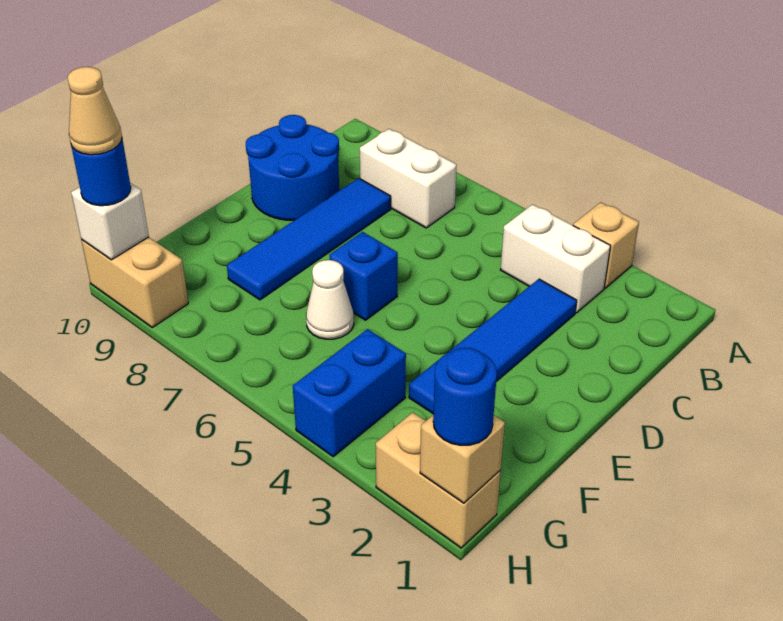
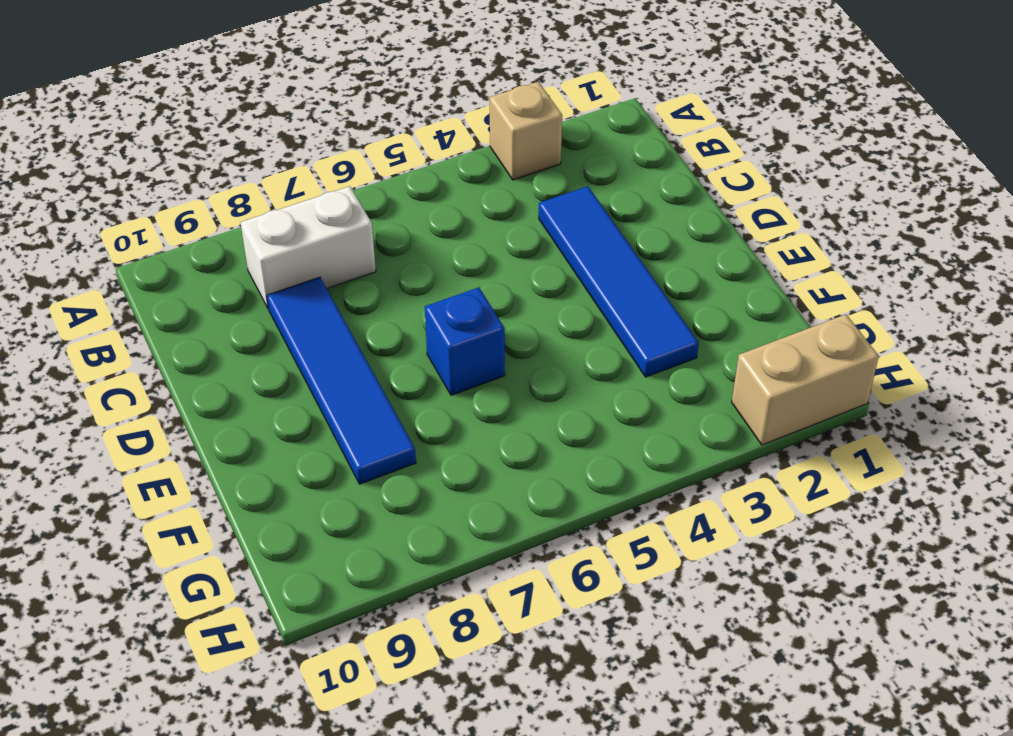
none -> white brick B3:B4 level 1
none -> blue round brick C9:D10 level 1
none -> white cone F6 level 1

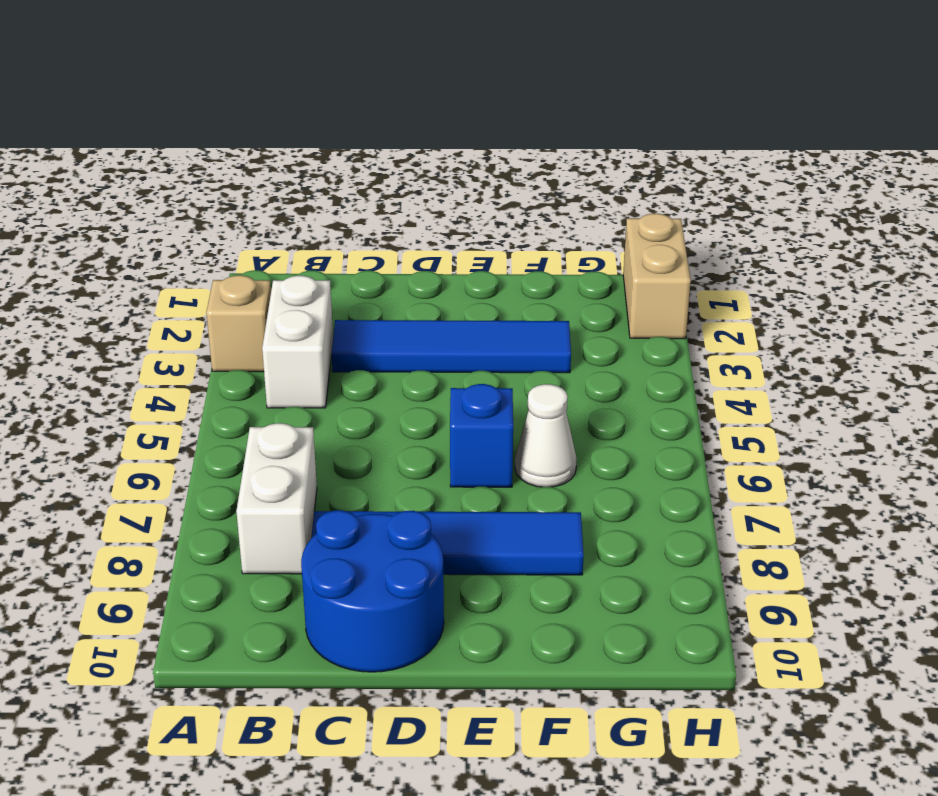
none -> blue brick G4:H4 level 1
none -> tan brick H9:H10 level 1
none -> tan brick H1 level 2

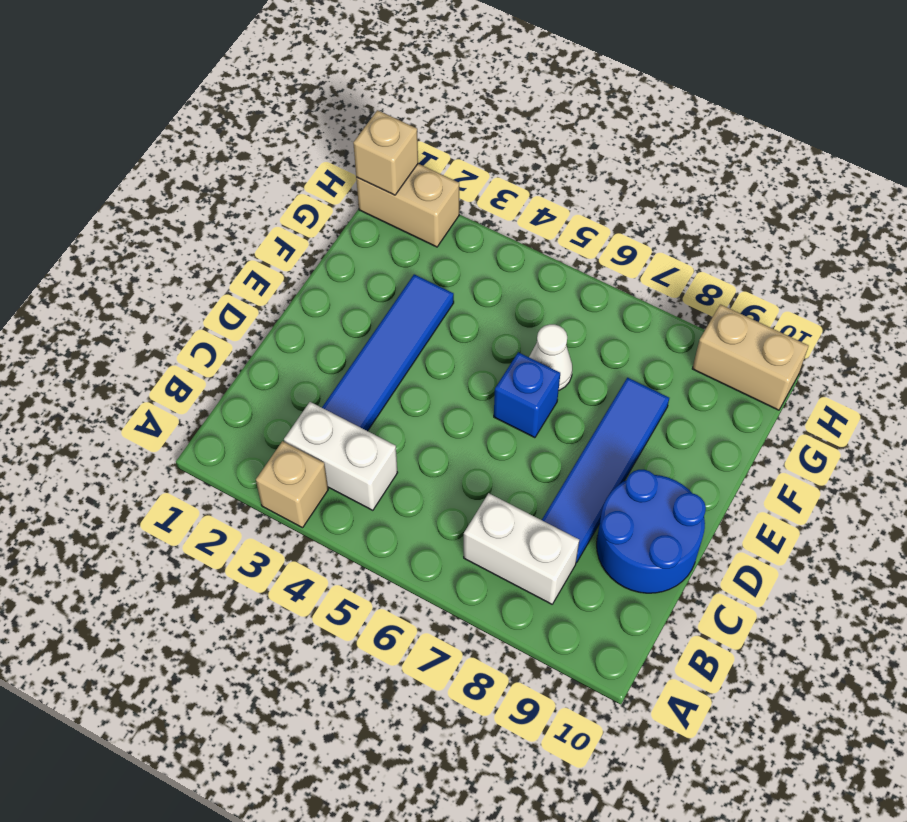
none -> blue brick G4:H4 level 1
none -> white brick H10 level 2
none -> blue round brick H1 level 3

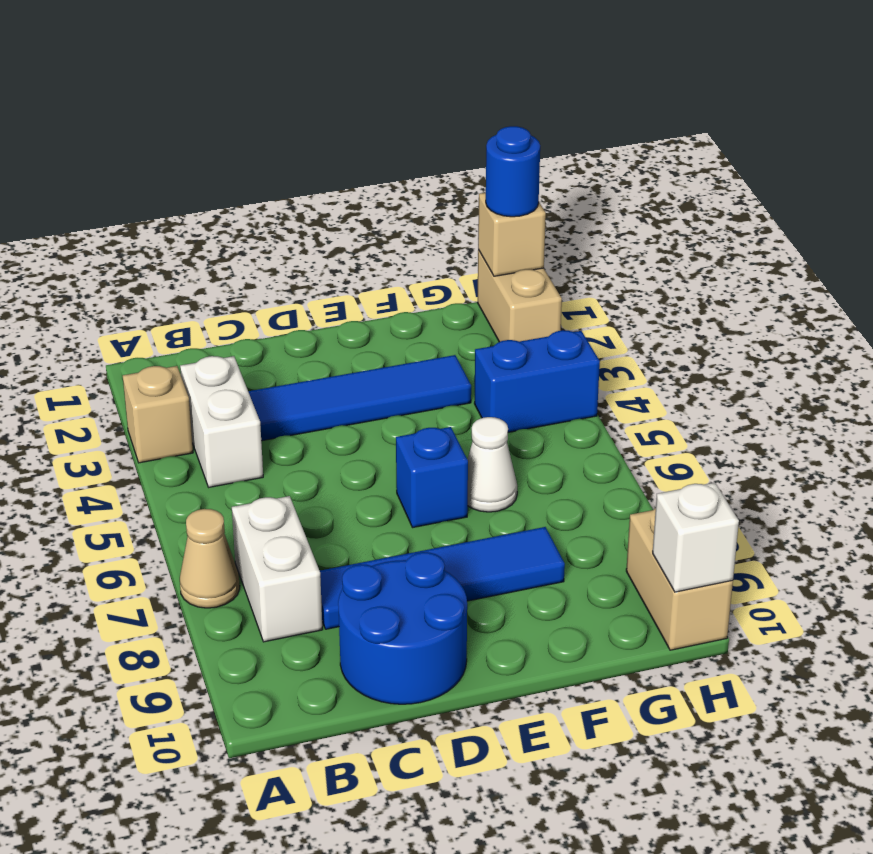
tan cone A7 level 1 -> tan cone H10 level 4
none -> blue round brick H10 level 3

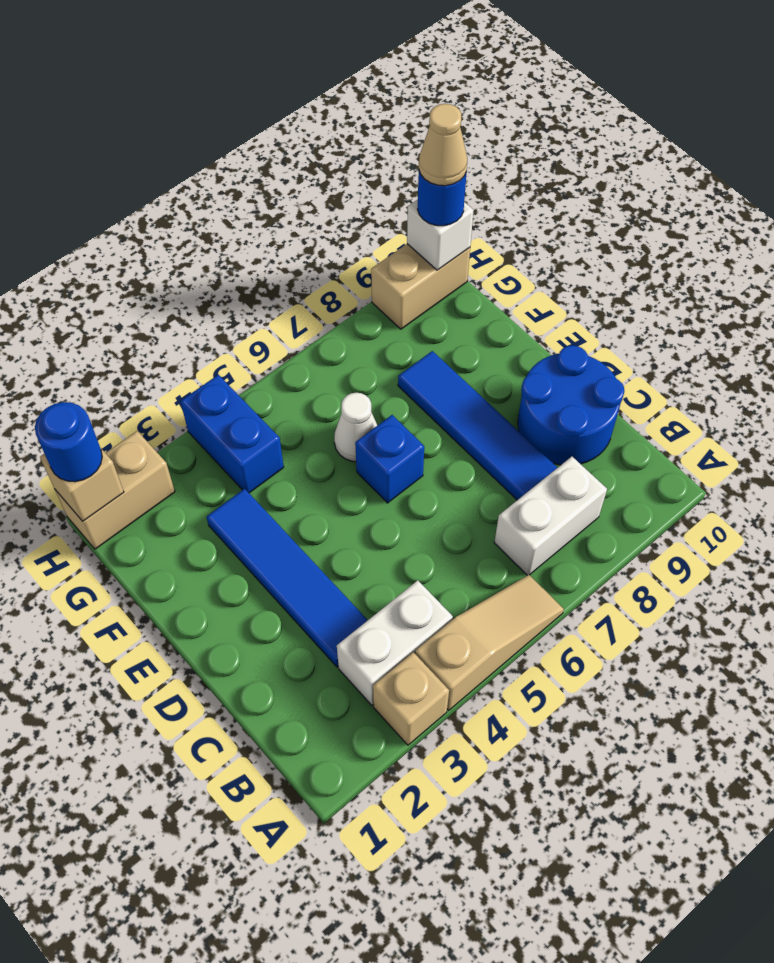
tan slope A4:A6 level 1 top 4 -> none

